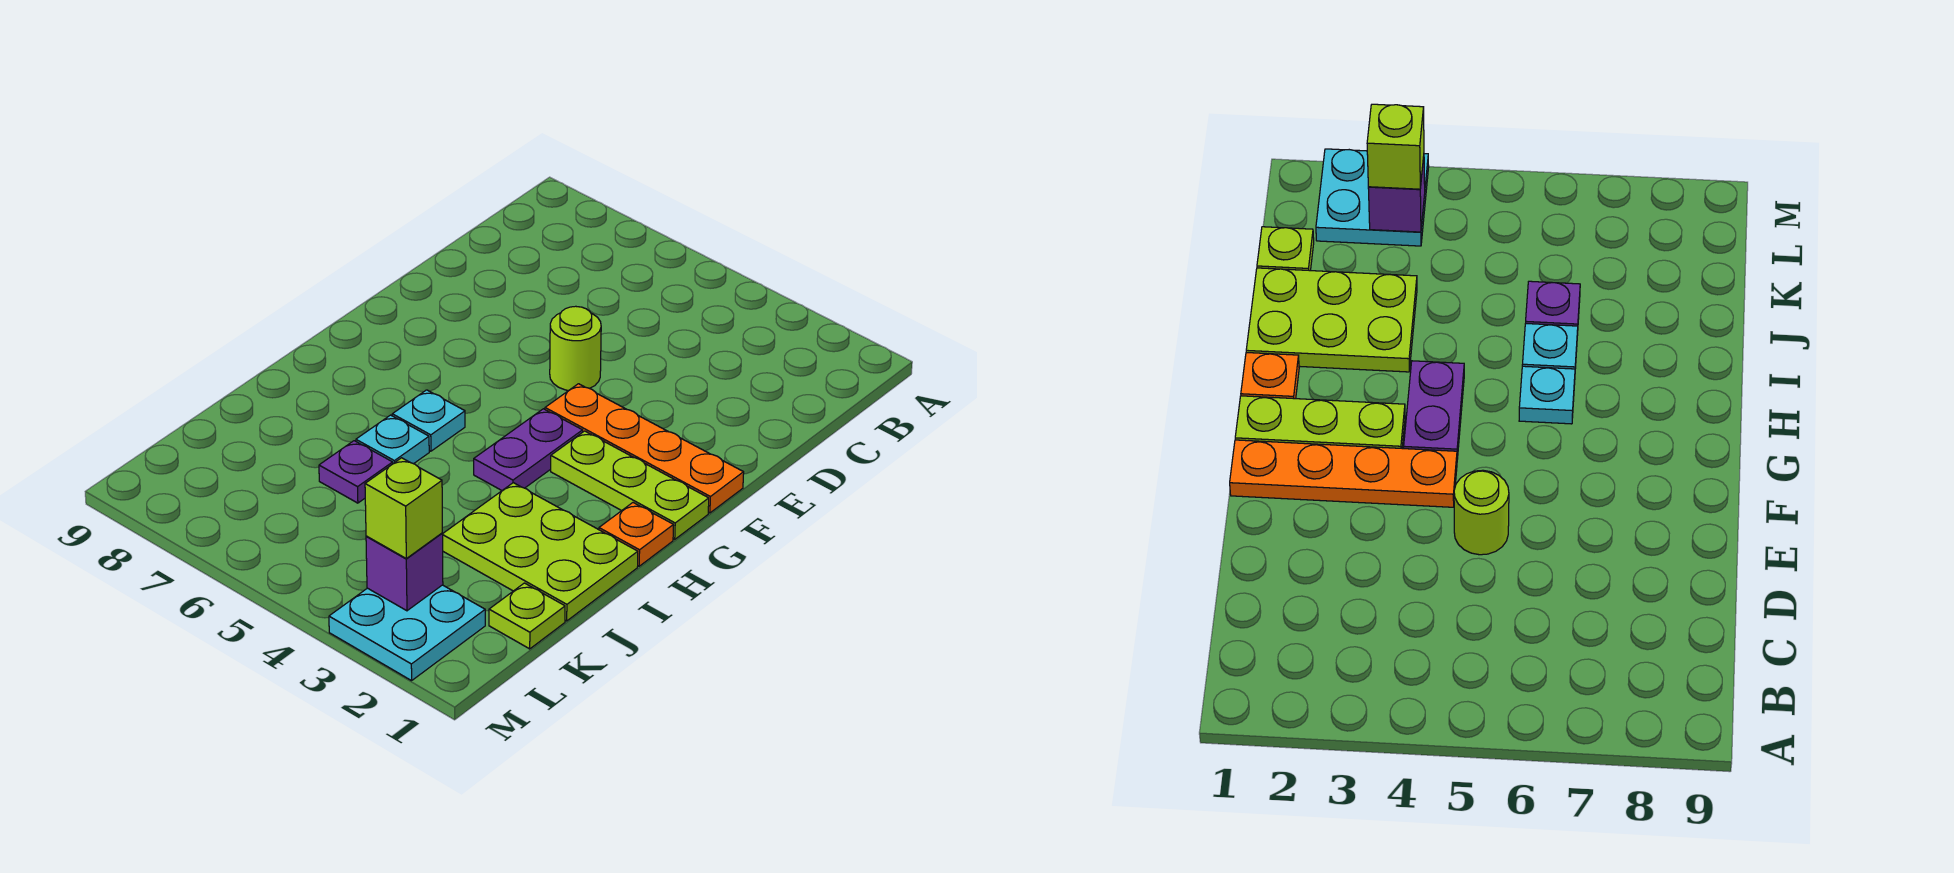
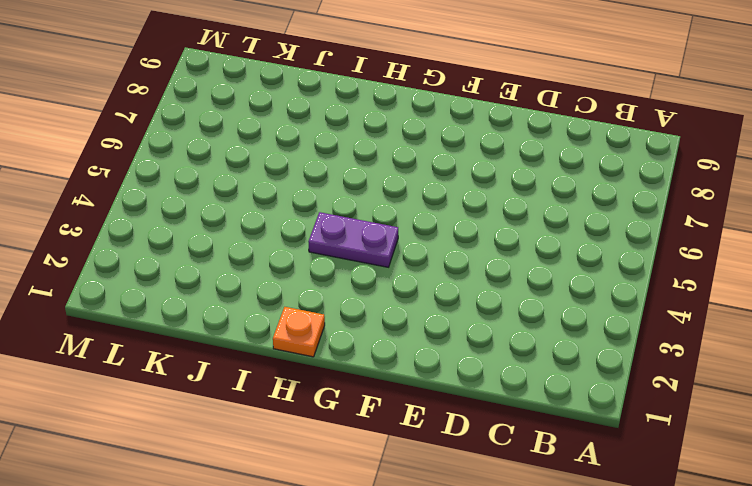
none -> lime round brick E5 level 1
none -> orange plate F1:F4 level 1
none -> lime plate G1:G3 level 1

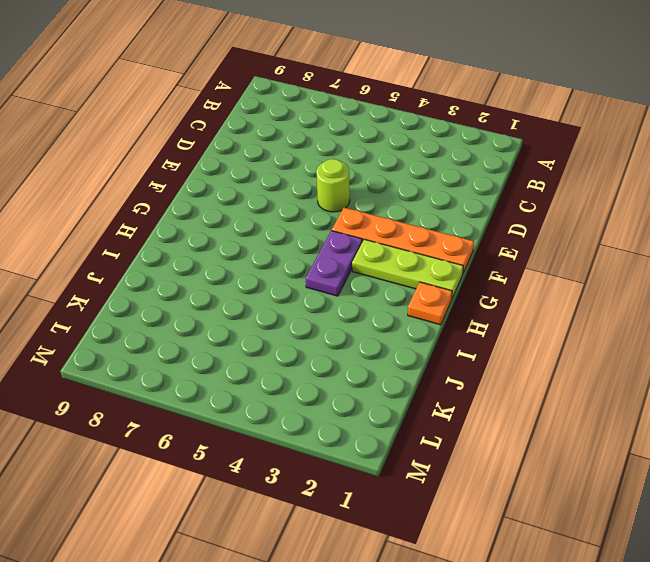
none -> cyan plate H6 level 1
none -> lime plate I1:J3 level 1
none -> cyan plate I6 level 1

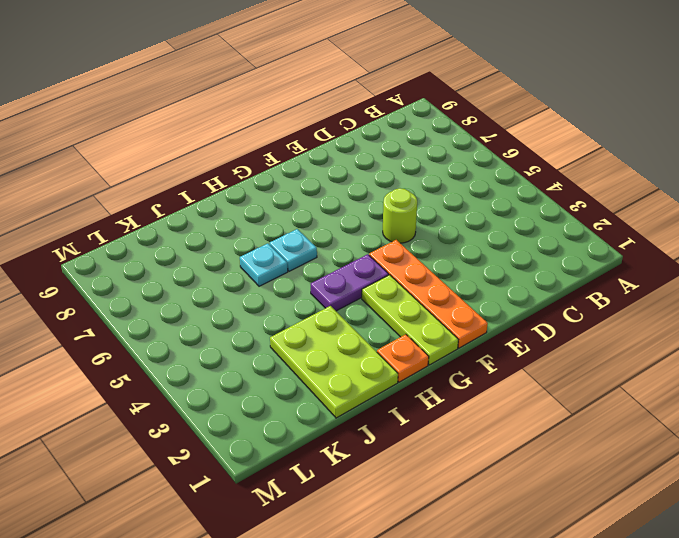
none -> purple plate J6 level 1
none -> lime plate K1 level 1
none -> cyan plate L2:M3 level 1

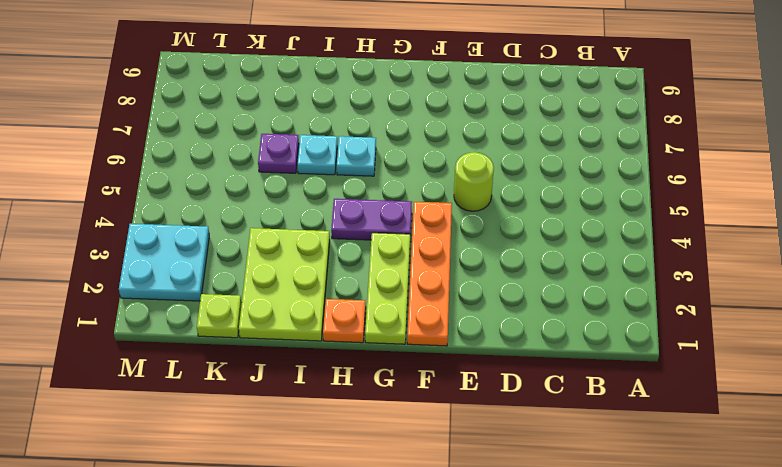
none -> purple brick L3 level 2
none -> lime brick L3 level 3

